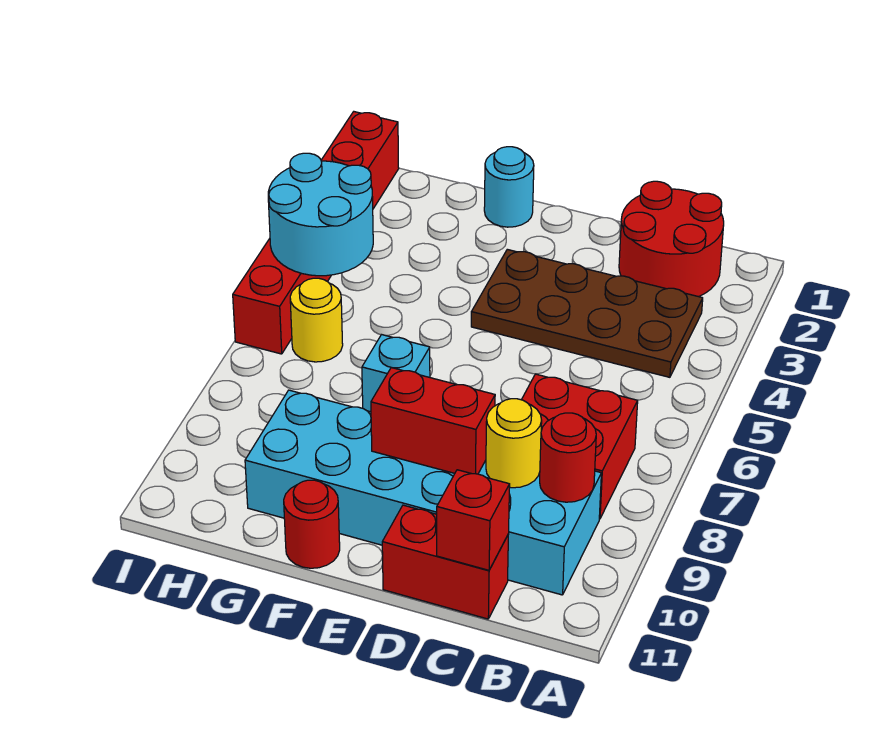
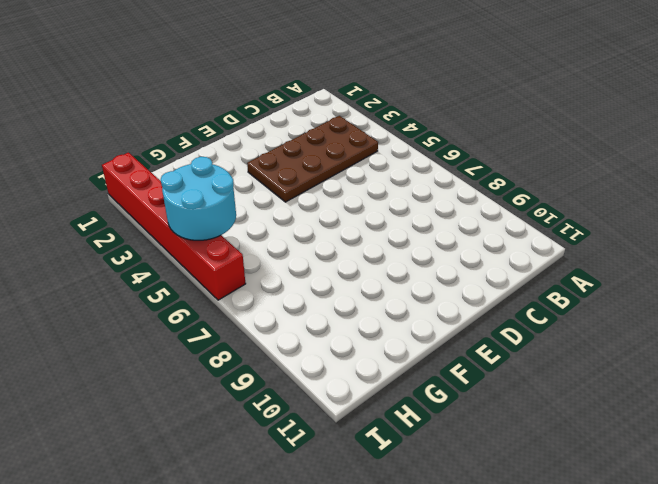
none -> red round brick B1:C2 level 1
none -> red brick B7:C8 level 1
none -> cyan brick B9:G10 level 1

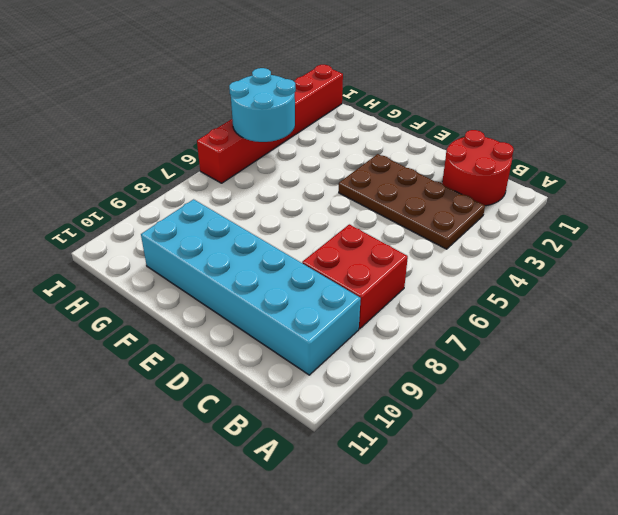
none -> red brick C11:D11 level 1
none -> cyan round brick F1 level 1
none -> cyan brick F7 level 1

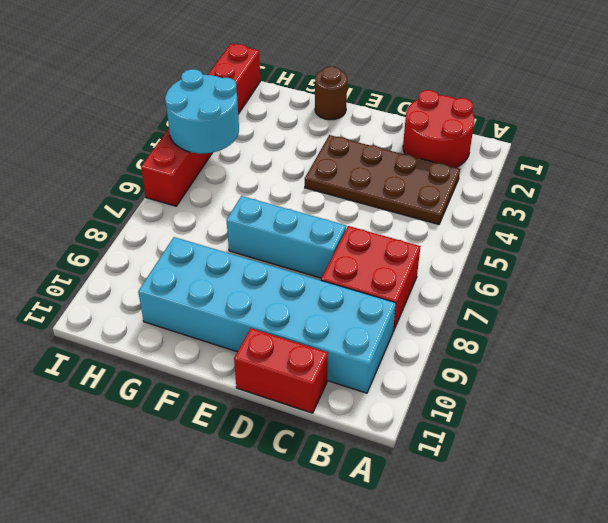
cyan brick D7:F7 level 1 -> cyan brick F7 level 1
brown round brick F1 level 1 -> cyan round brick F1 level 1
none -> red round brick F11 level 1
none -> yellow round brick H6 level 1
none -> red round brick B9 level 2

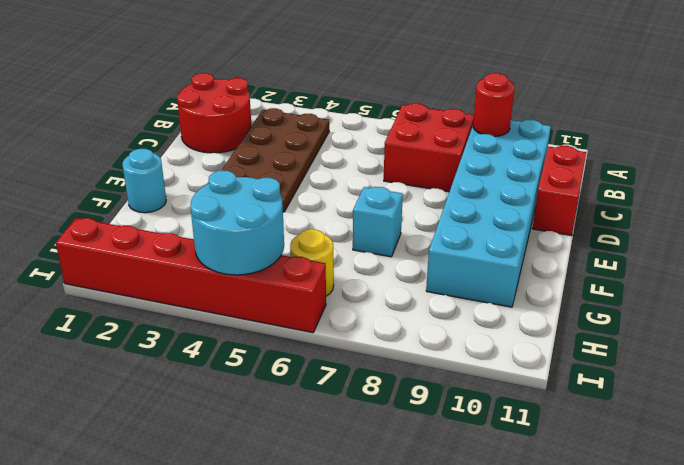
none -> red round brick F11 level 1
none -> yellow round brick C9 level 2
none -> red brick C11 level 2

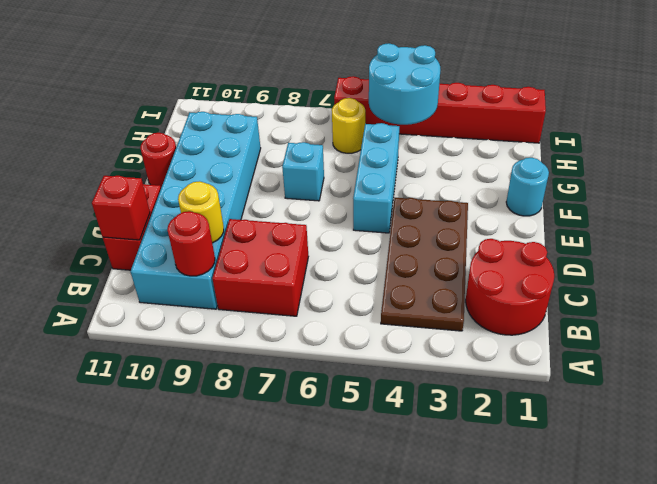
cyan brick E5:G5 level 1 -> none
none -> red brick D9:E9 level 2

